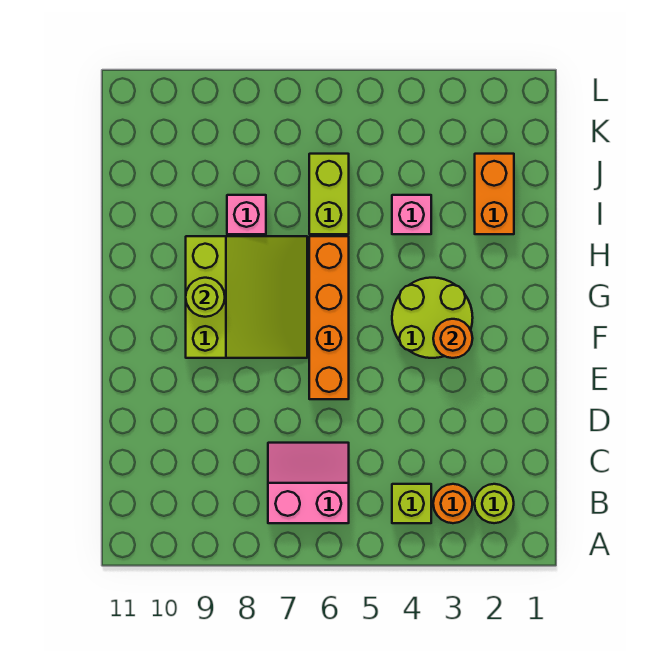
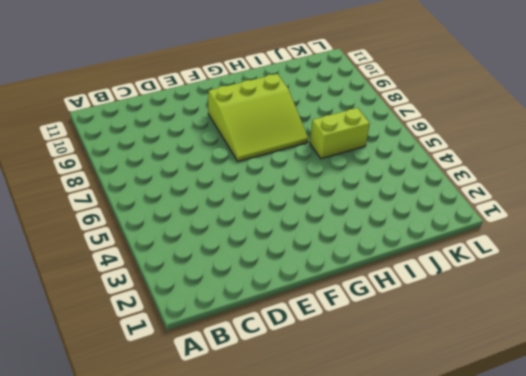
none -> lime round brick B2 level 1
none -> orange round brick B3 level 1
none -> lime brick B4 level 1

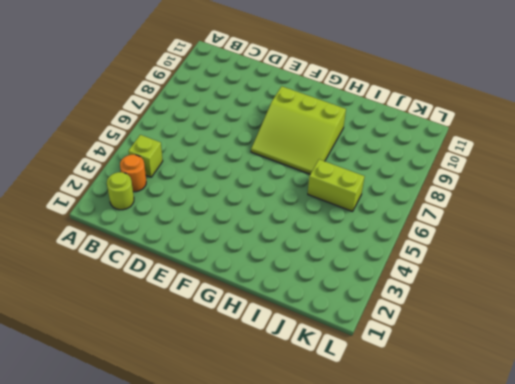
none -> pink slope B6:C7 level 1 top B
none -> orange brick E6:H6 level 1
none -> lime round brick F3:G4 level 1

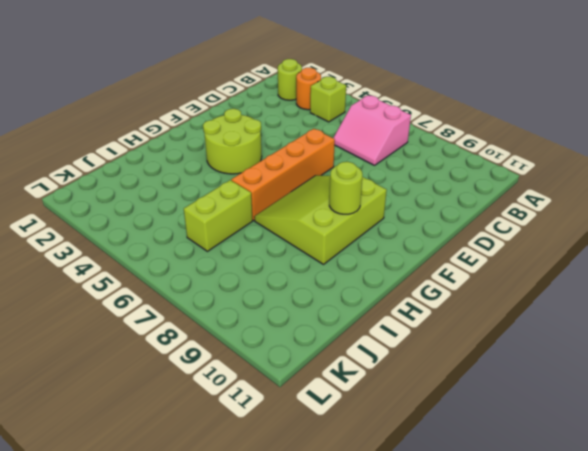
none -> orange brick I2:J2 level 1
none -> pink brick I4 level 1
none -> pink brick I8 level 1

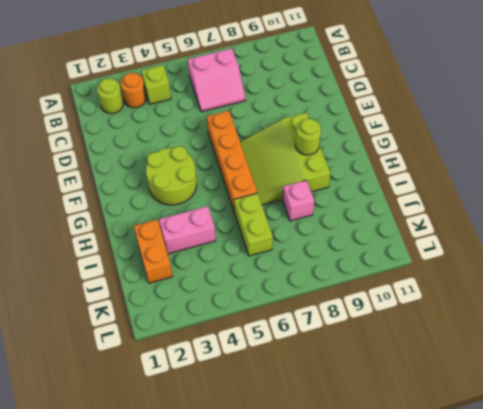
pink brick I3:I4 level 1 -> pink brick I4 level 1
none -> orange round brick F3 level 2

